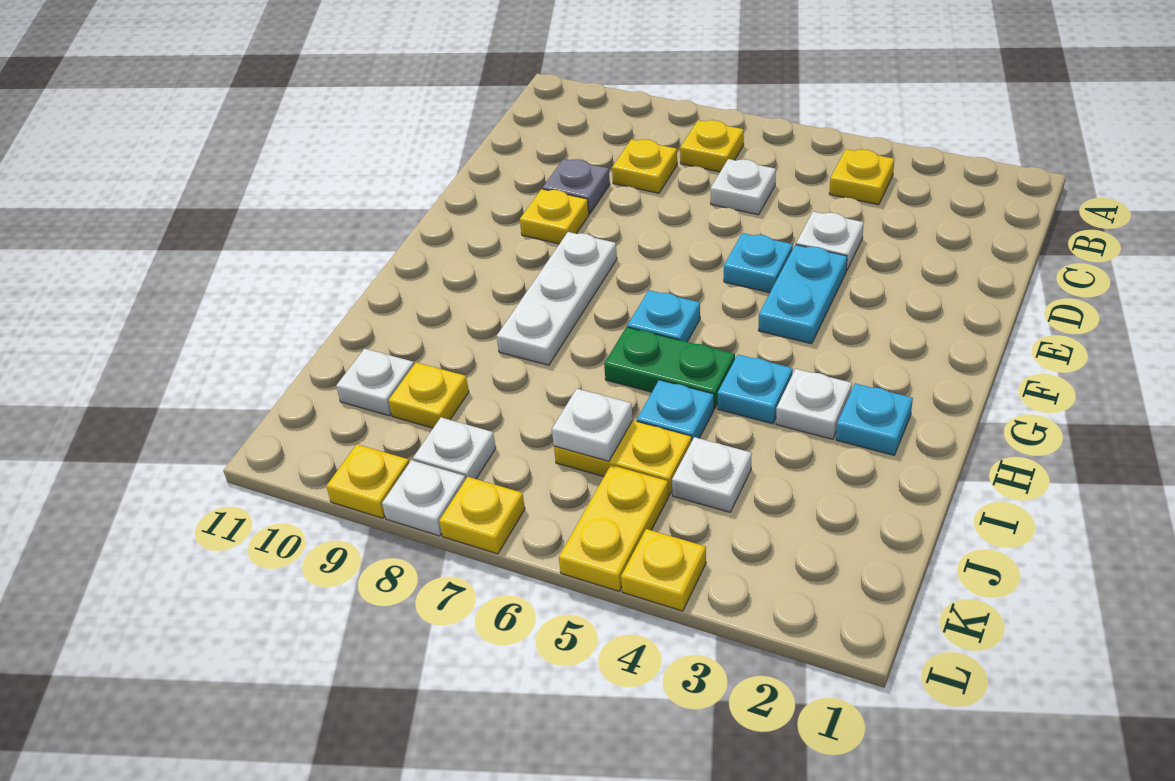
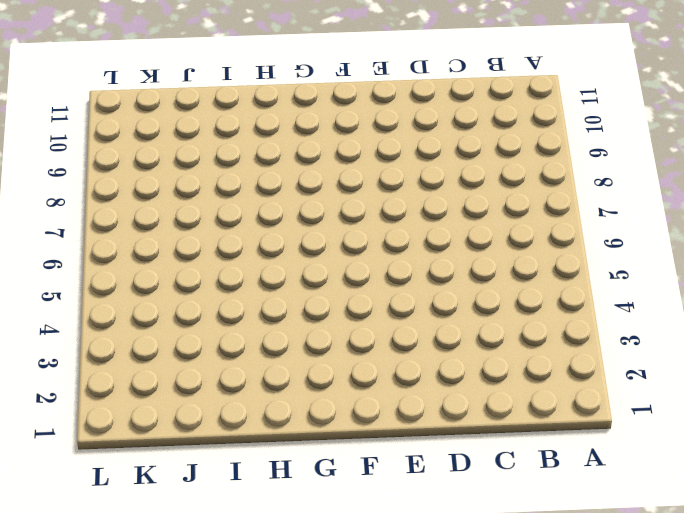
none -> yellow plate B4 level 1
none -> yellow plate B7 level 1
none -> white plate C6 level 1

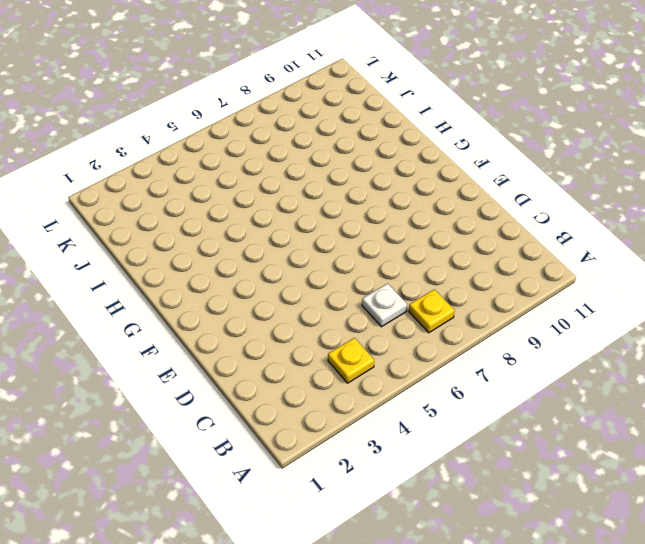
none -> yellow plate C8 level 1
none -> white plate D4 level 1
none -> grey plate D9 level 1

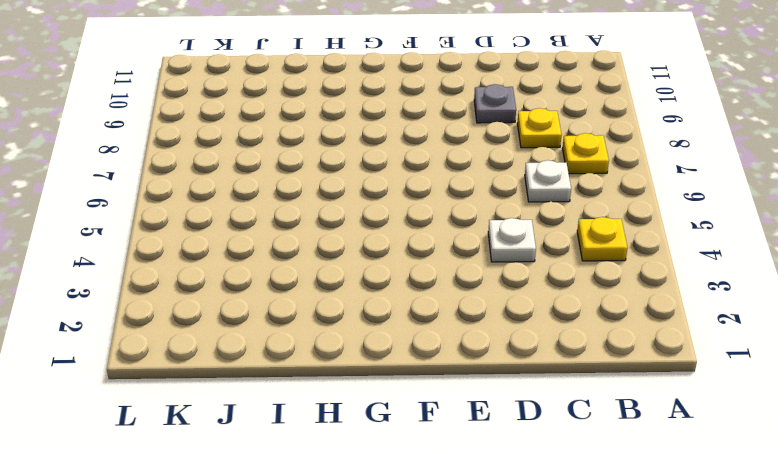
none -> cyan plate E4:F4 level 1
none -> cyan plate E5 level 1
none -> yellow plate E9 level 1

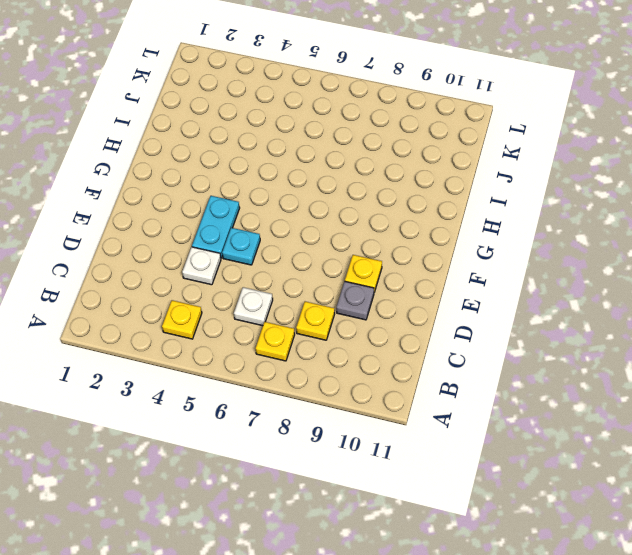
none -> white plate F8:H8 level 1
none -> cyan plate G6 level 1
none -> cyan plate H2 level 1

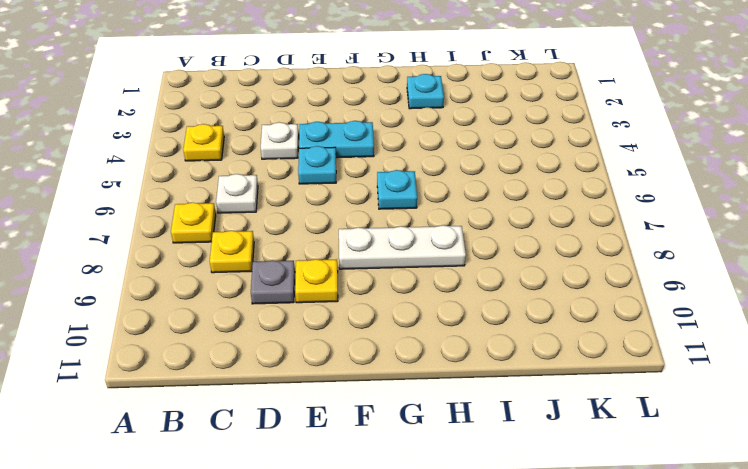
none -> white plate H3 level 1
none -> cyan plate H4 level 1
none -> green plate H5:H6 level 1

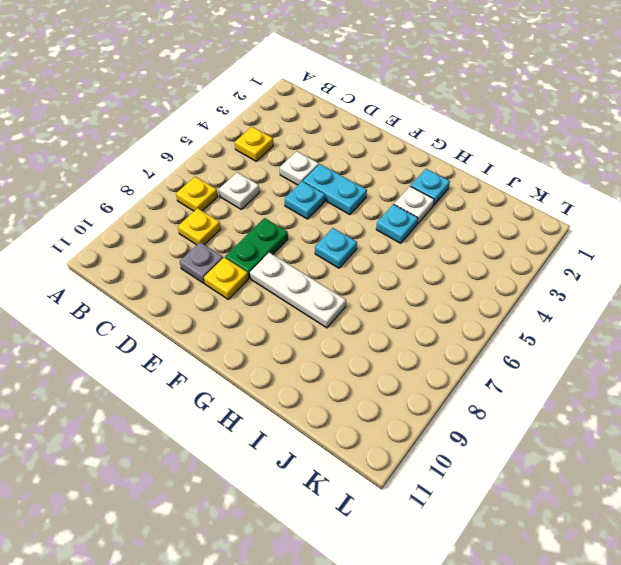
green plate E7:E8 level 1 -> green plate H5:H6 level 1
none -> cyan plate I5 level 1
none -> white plate J4 level 1
none -> yellow plate J5:J6 level 1

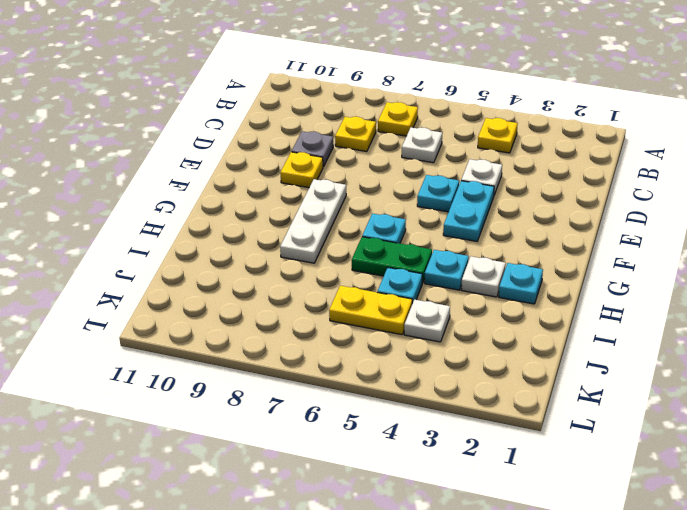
none -> yellow plate J9 level 1
none -> white plate J10 level 1
none -> yellow plate K5:L5 level 1

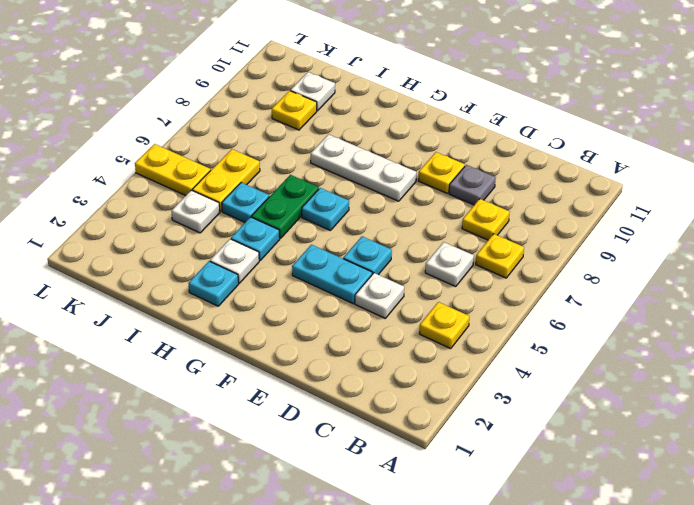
none -> white plate K8 level 1
none -> yellow plate L4 level 1
none -> yellow plate L7 level 1

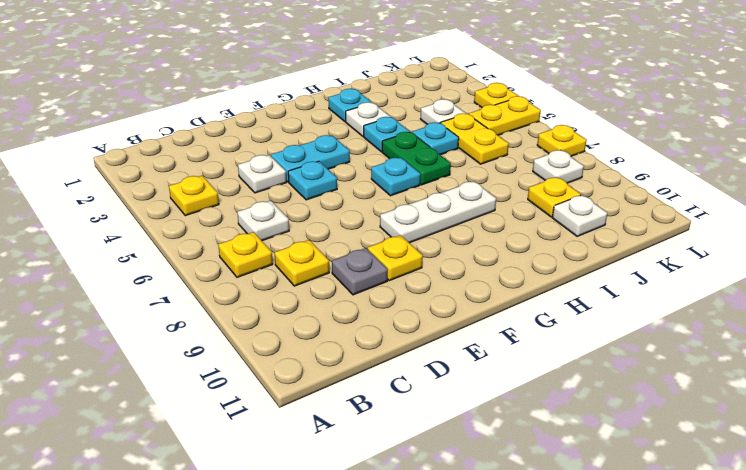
none -> white plate L8 level 1
none -> yellow plate L9 level 1
none -> white plate J6 level 2

